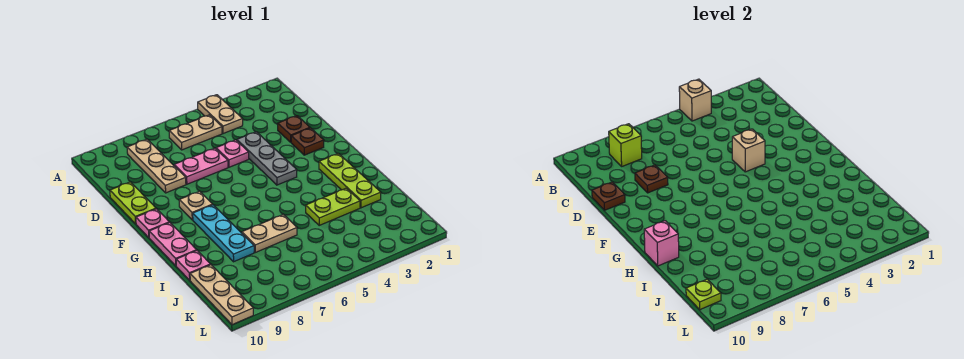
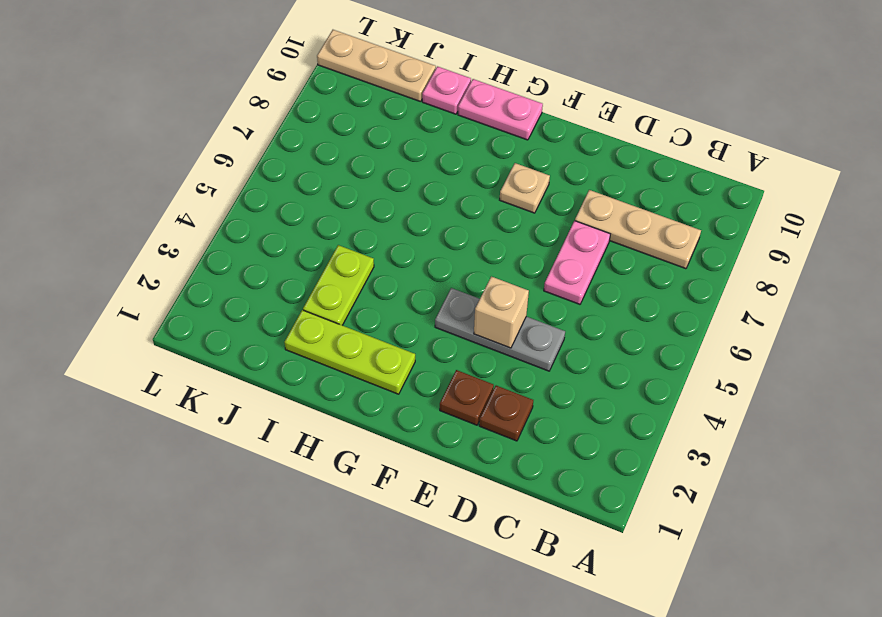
none -> tan plate A4:B4 level 1
none -> tan plate B5:B6 level 1
none -> pink plate D5 level 1

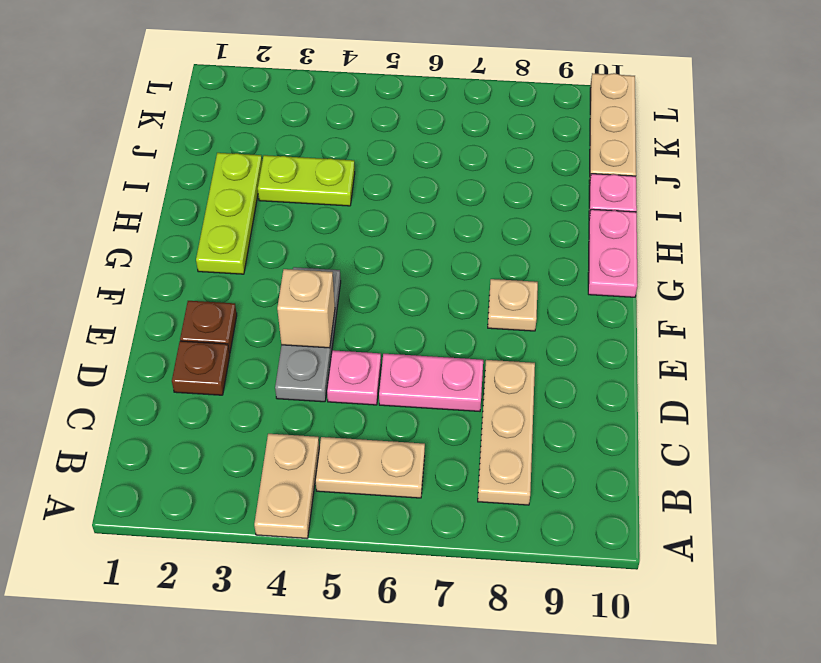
none -> lime plate D10:E10 level 1
none -> pink plate F10 level 1
none -> cyan plate G8:I8 level 1

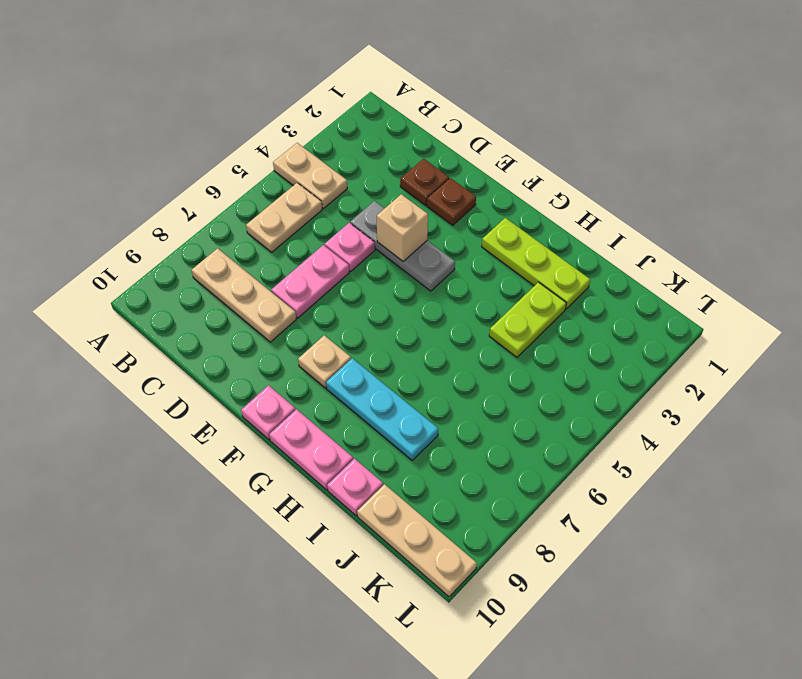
none -> lime plate D10:E10 level 1
none -> tan plate I6:I7 level 1
none -> tan brick A4 level 2

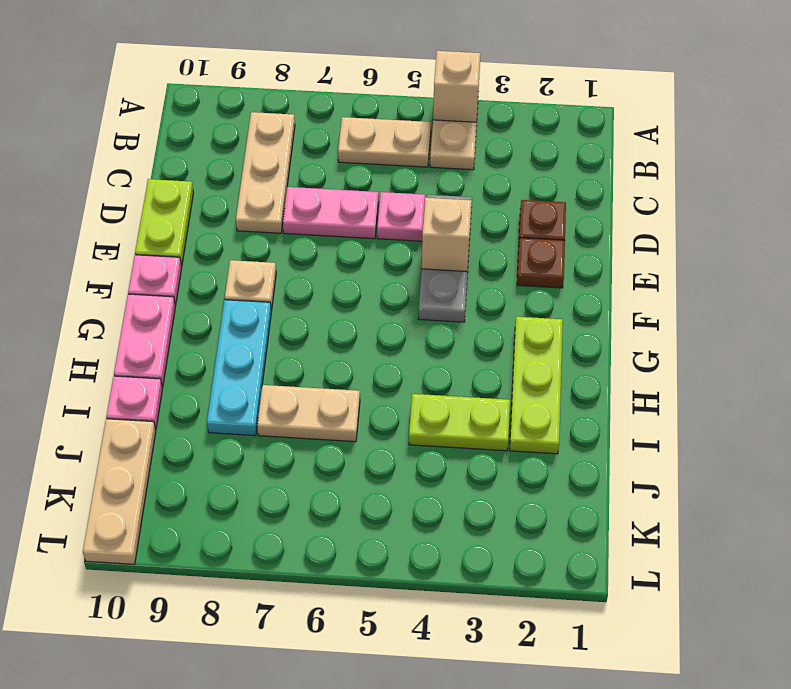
none -> lime brick B8 level 2
none -> brown plate D8 level 2
none -> brown plate D10 level 2

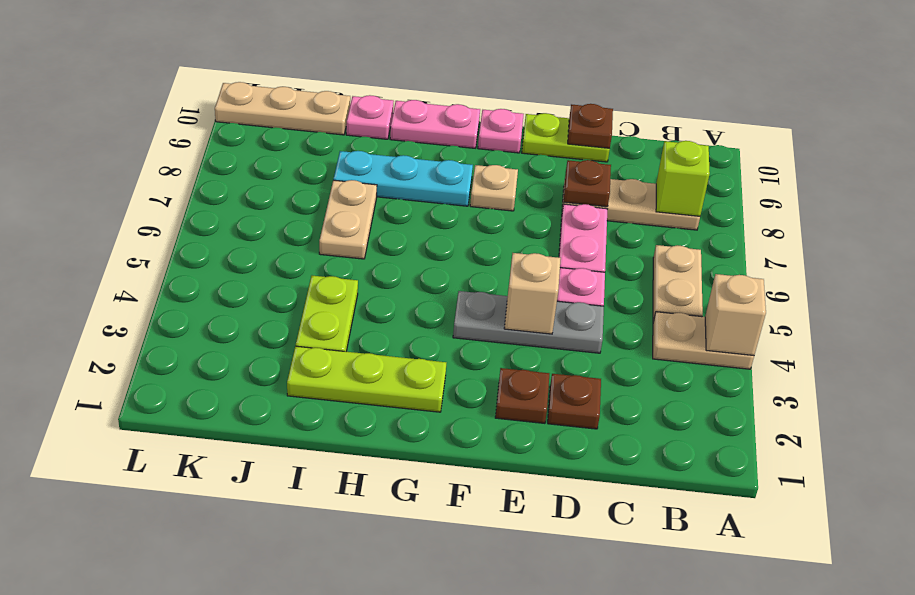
none -> pink brick H10 level 2
none -> lime plate K10 level 2

